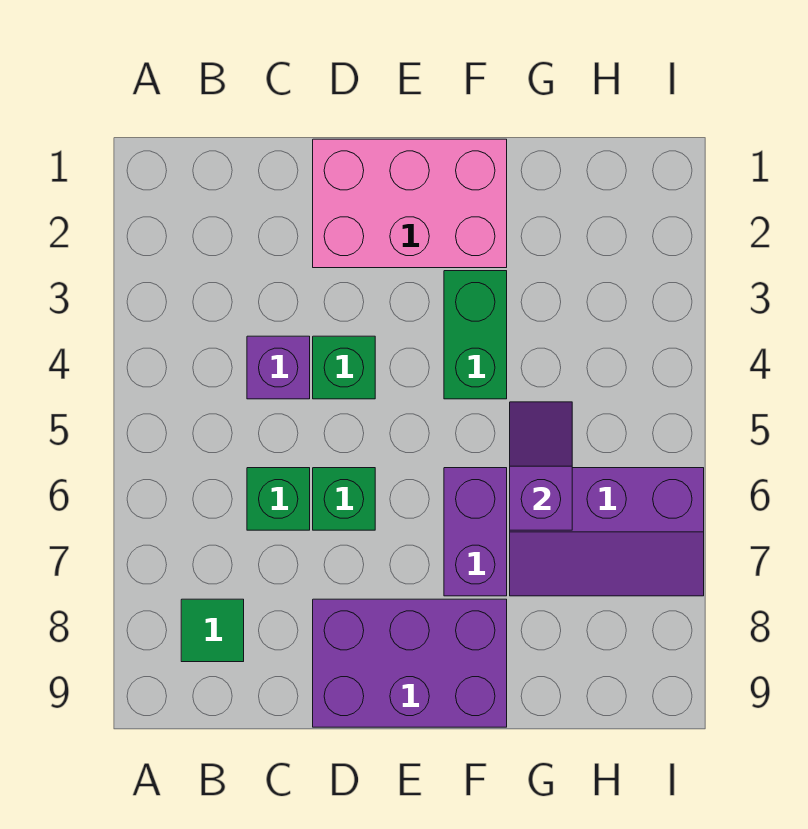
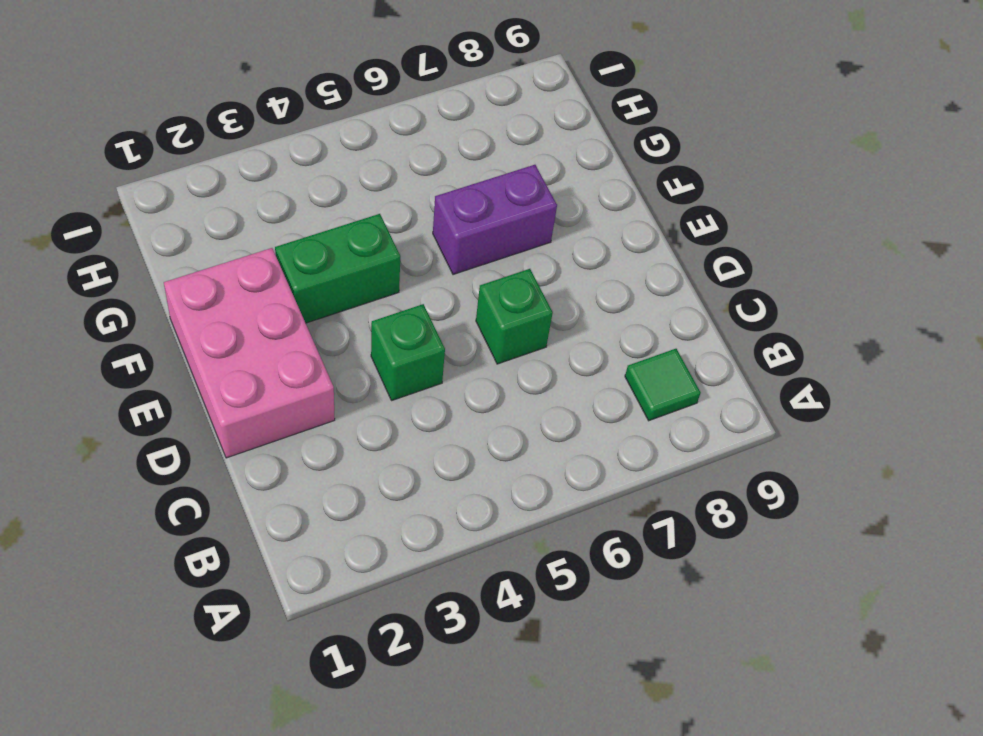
none -> purple brick C4 level 1
none -> green brick C6 level 1

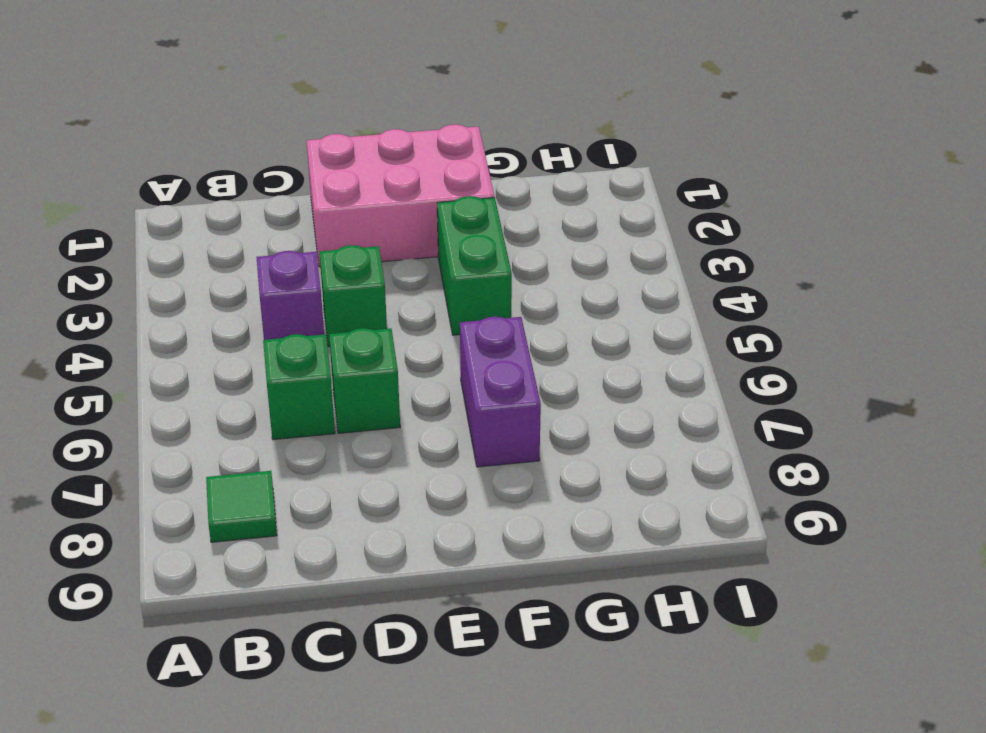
none -> purple brick D8:F9 level 1
none -> purple slope G6:I7 level 1 top 6

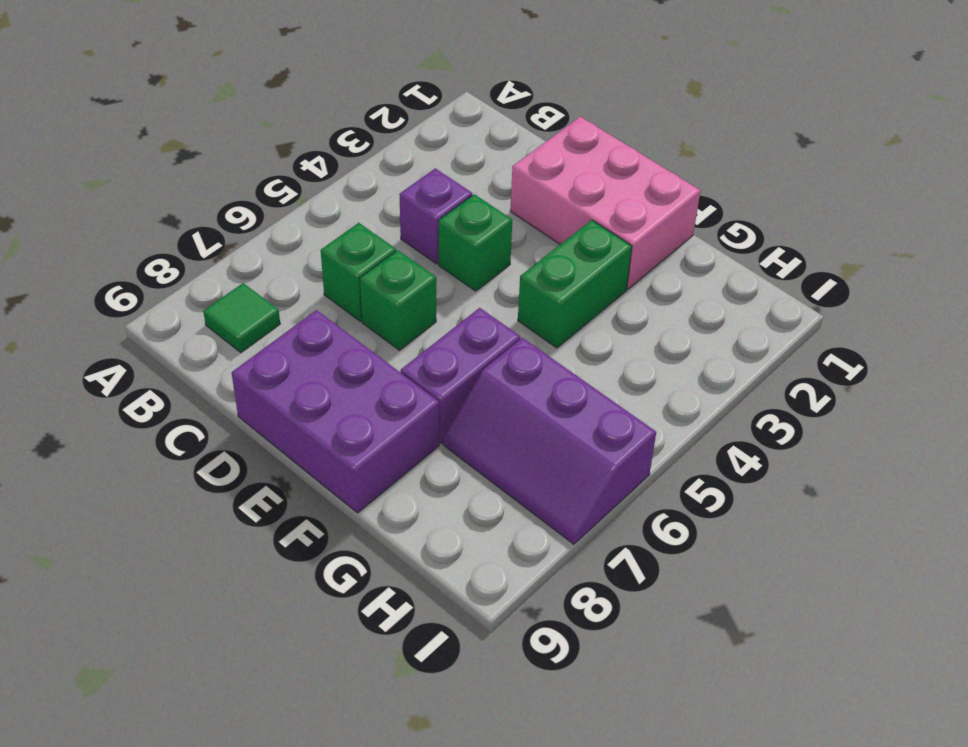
none -> purple slope G5:G6 level 2 top 6

